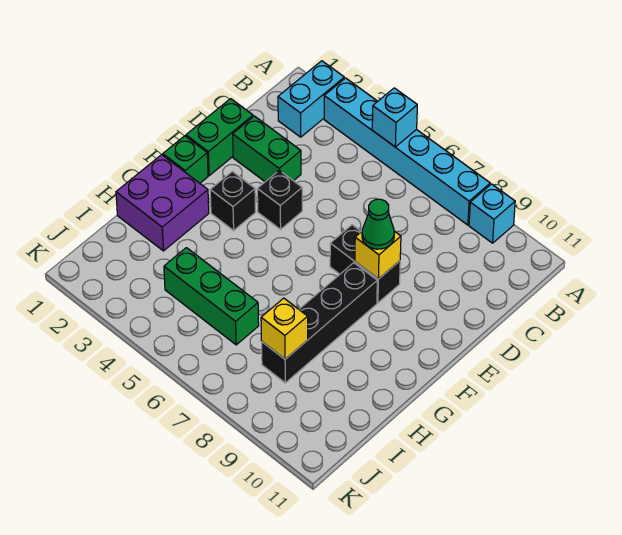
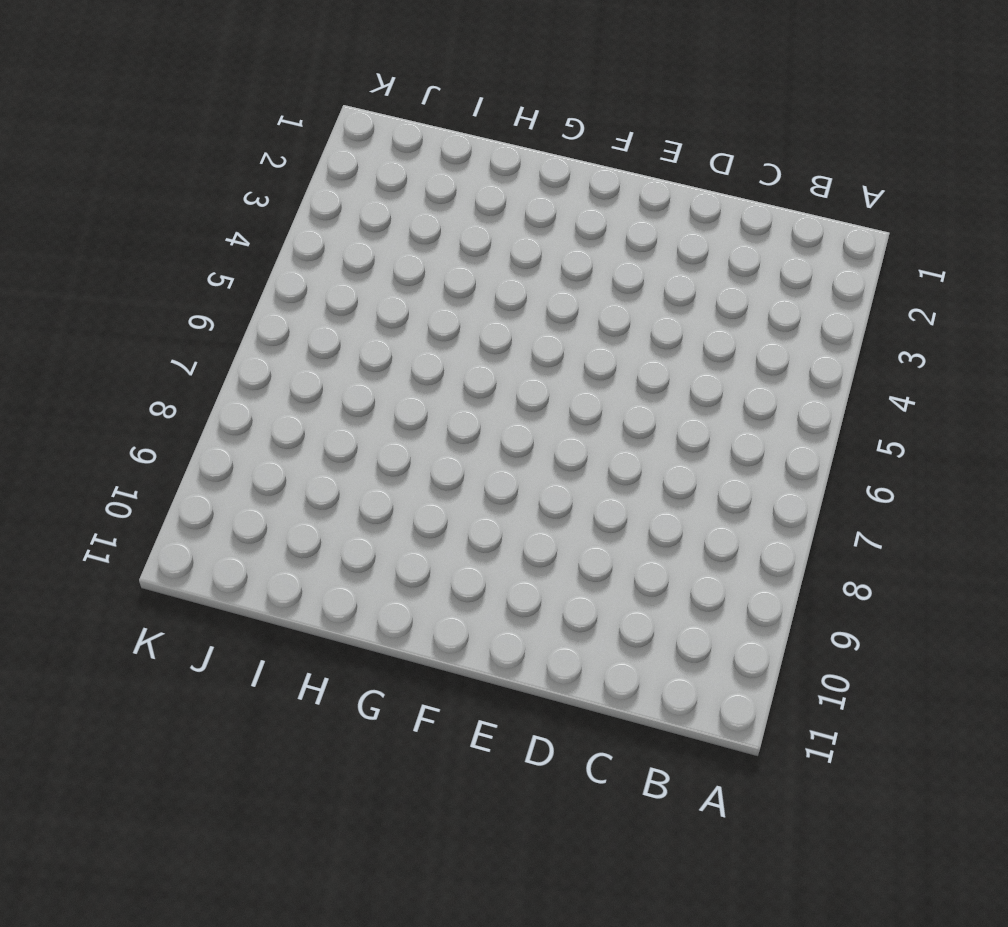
none -> cyan brick A2:B2 level 1
none -> cyan brick A3:A8 level 1
none -> cyan brick A9 level 1

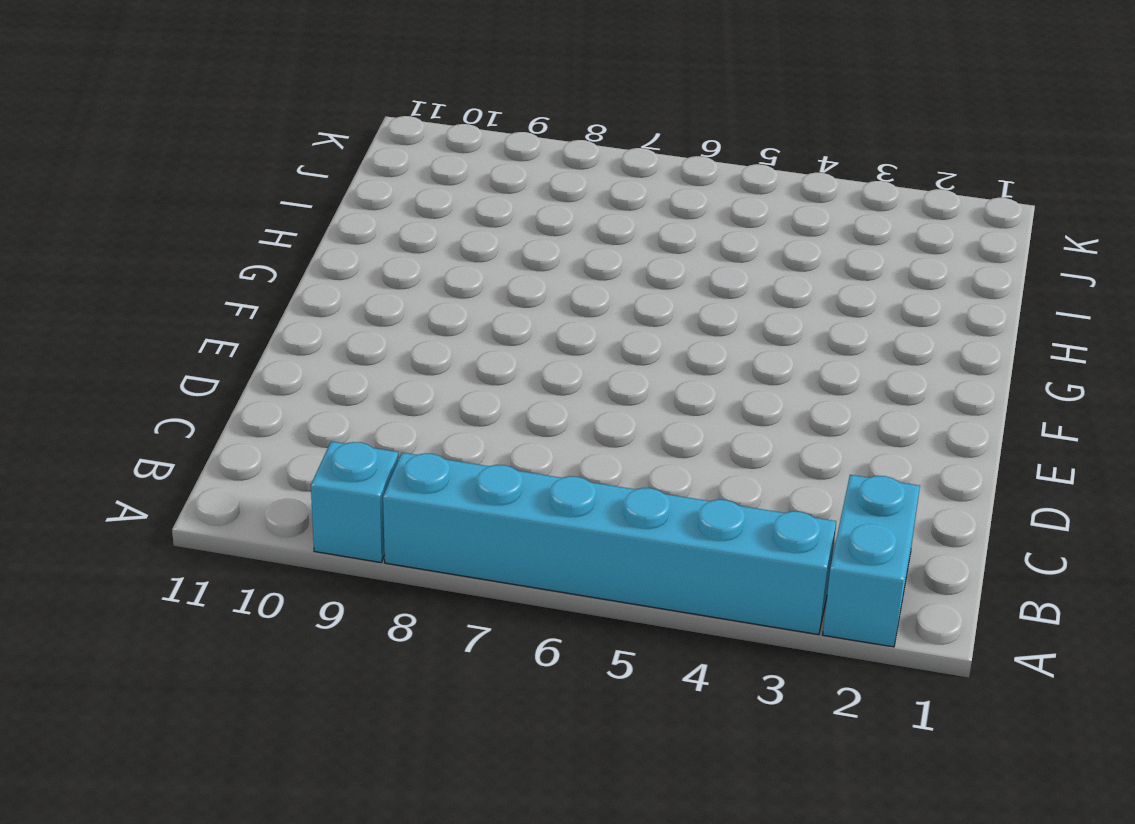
none -> green brick D1:E1 level 1
none -> green brick D2:D3 level 1
none -> black brick E4 level 1

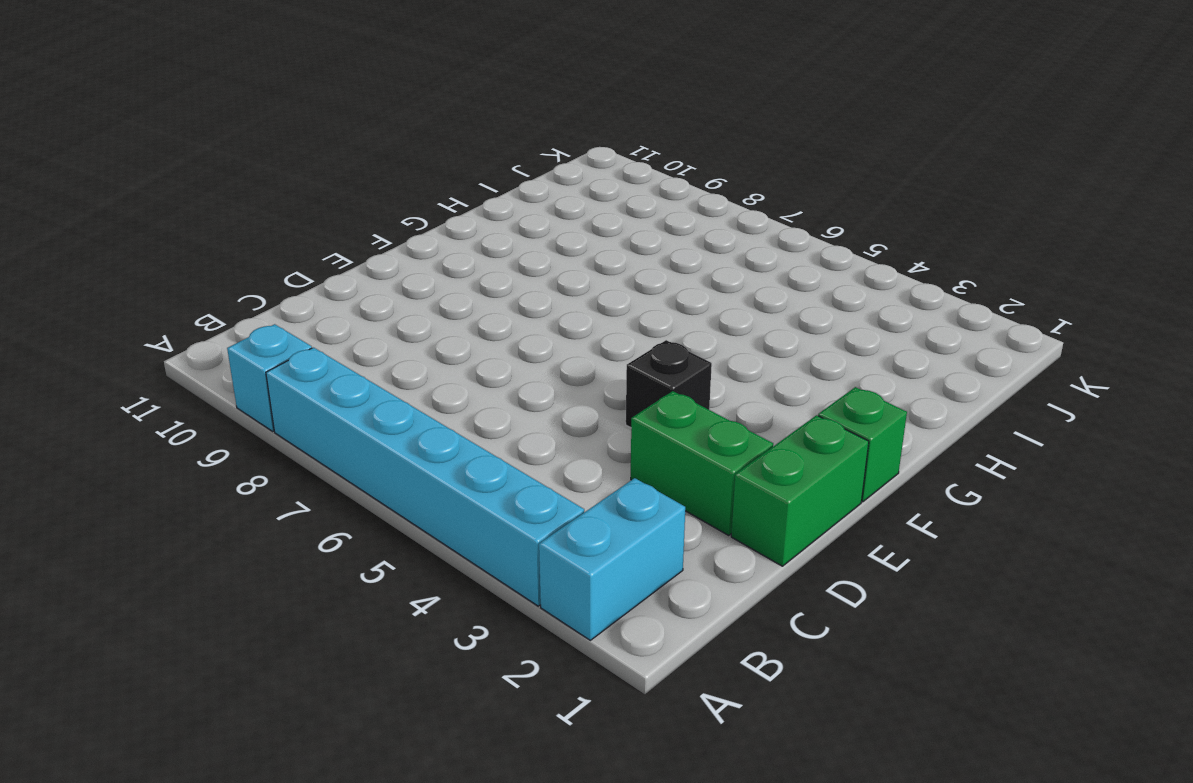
none -> black brick E7:E8 level 1
none -> black brick F3 level 1
none -> black brick F8:I8 level 1

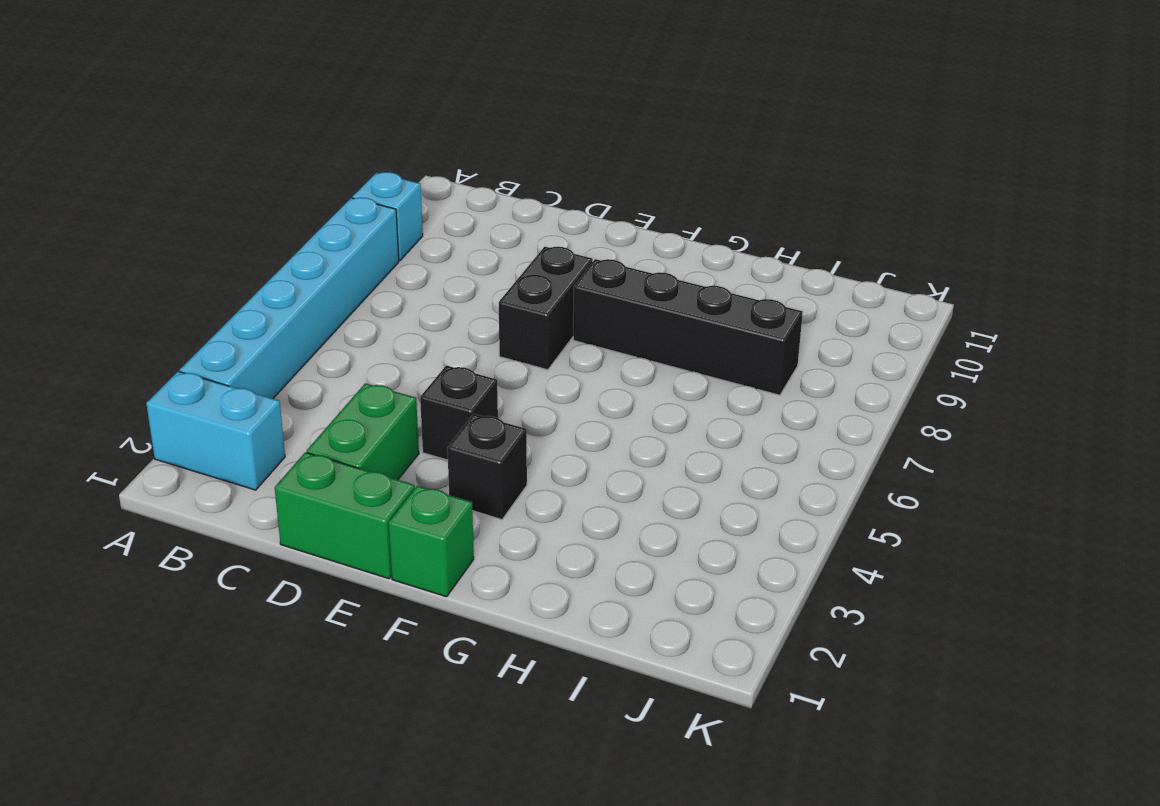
none -> purple brick G1:H2 level 1
none -> green brick I4:I6 level 1
none -> cyan brick A5 level 2

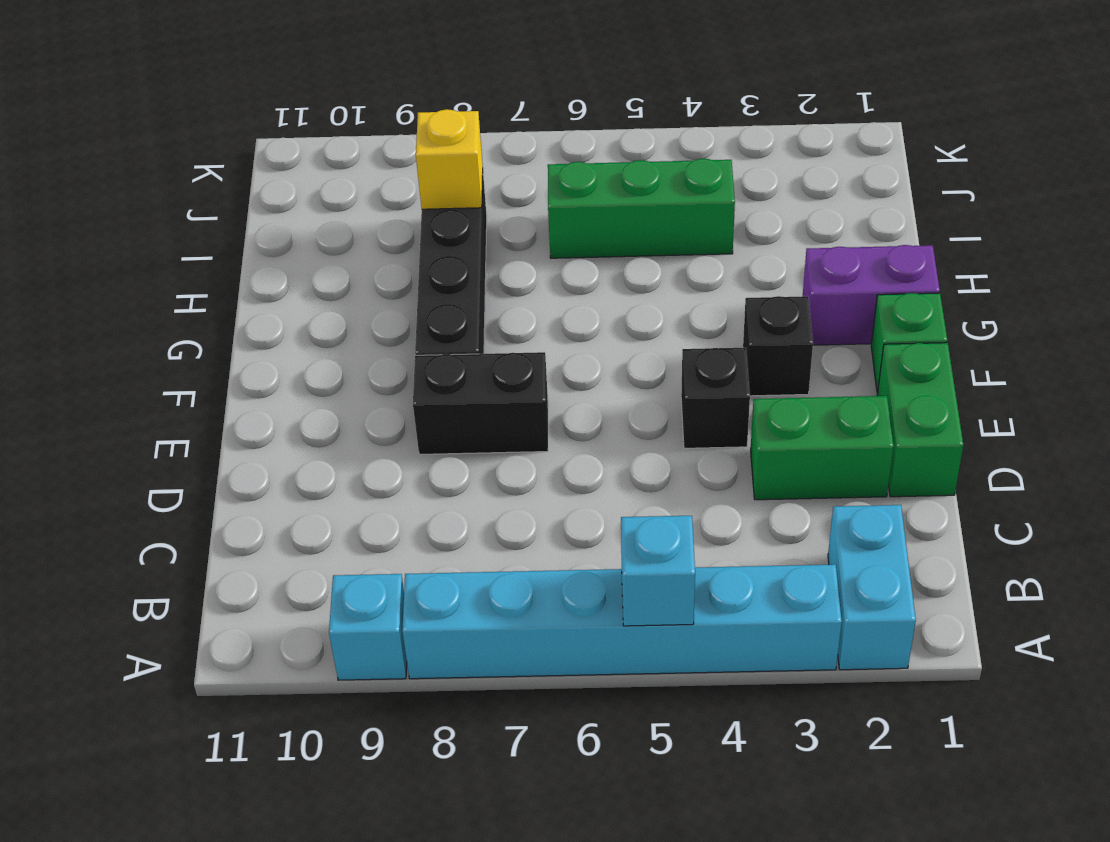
purple brick G1:G2 level 1 -> purple brick G1:H2 level 1
none -> yellow brick E8 level 2
none -> green cone E8 level 3

